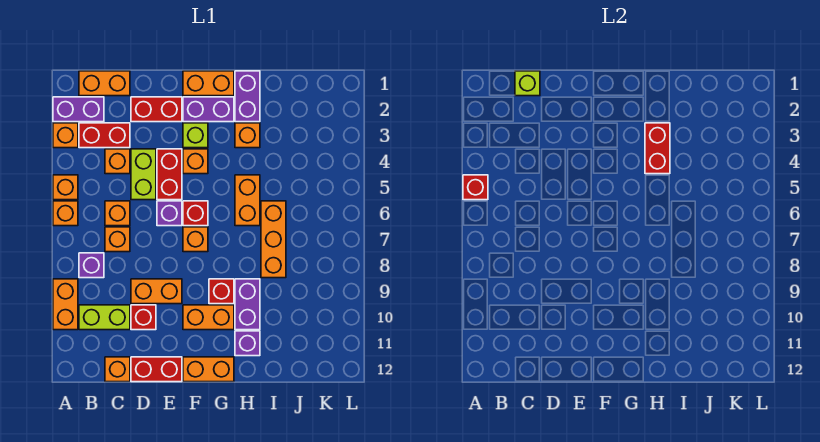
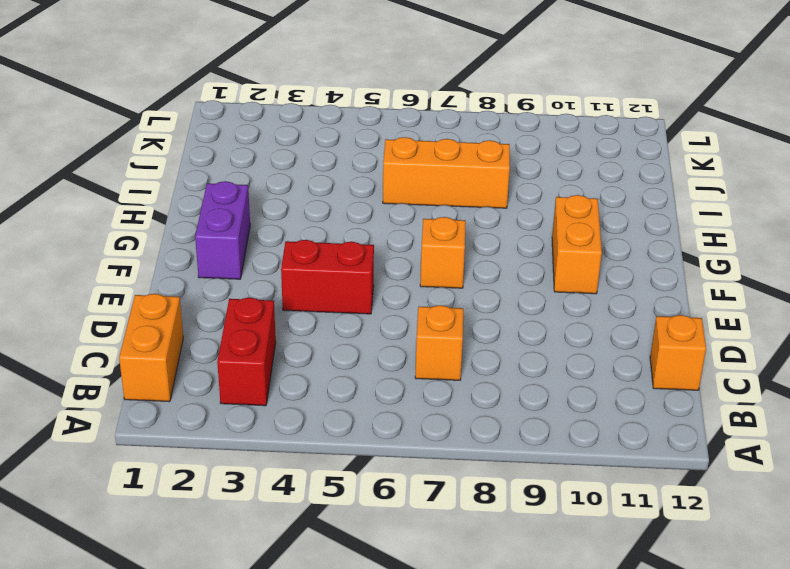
none -> purple brick A2:B2 level 1
none -> orange brick A3 level 1
none -> orange brick A5 level 1
none -> orange brick A6 level 1

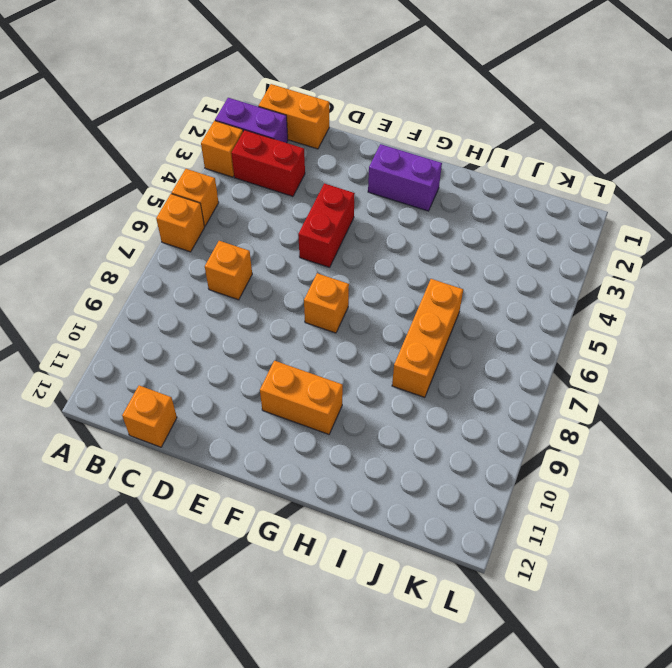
none -> orange brick A9:A10 level 1
none -> purple brick B8 level 1
none -> lime brick B10:C10 level 1
none -> orange brick C4 level 1

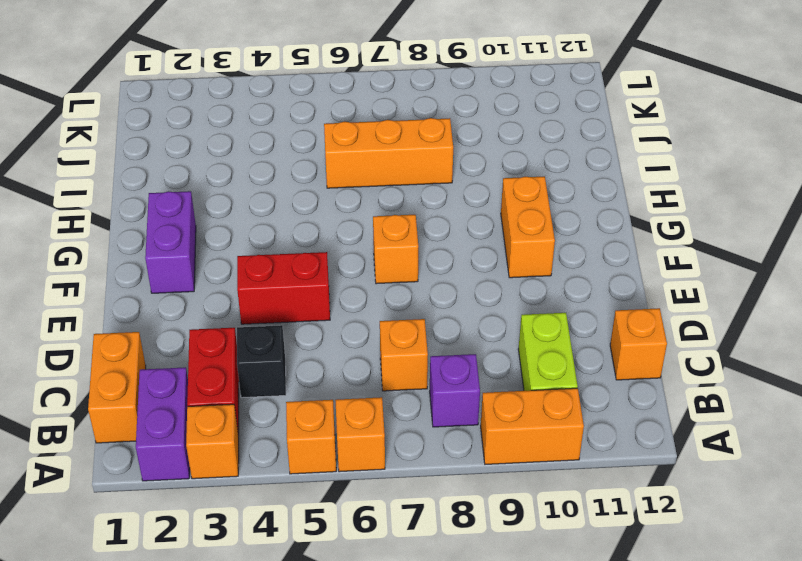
black brick C4 level 1 -> orange brick C4 level 1
none -> orange brick C6 level 1
none -> red brick D2:E2 level 1
none -> lime brick D4:D5 level 1
none -> orange brick D9:E9 level 1

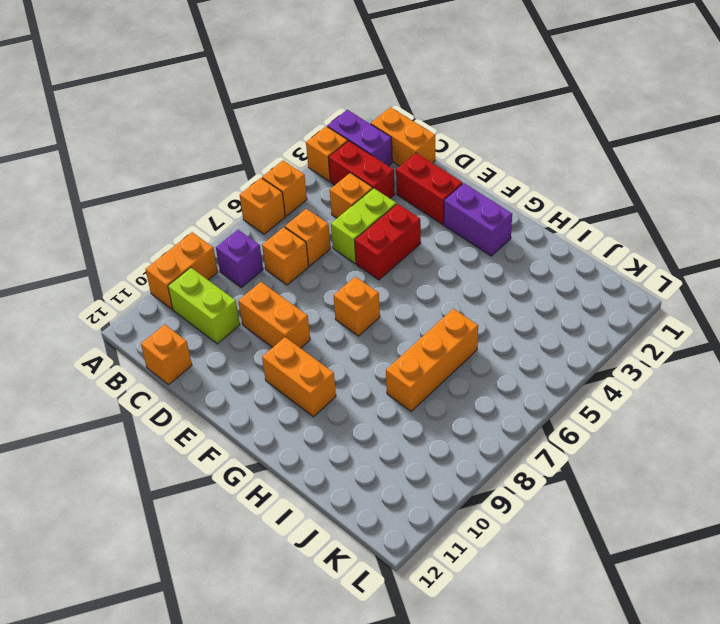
none -> red brick D10 level 1
none -> red brick D12:E12 level 1
none -> purple brick E6 level 1
none -> orange brick F1:G1 level 1

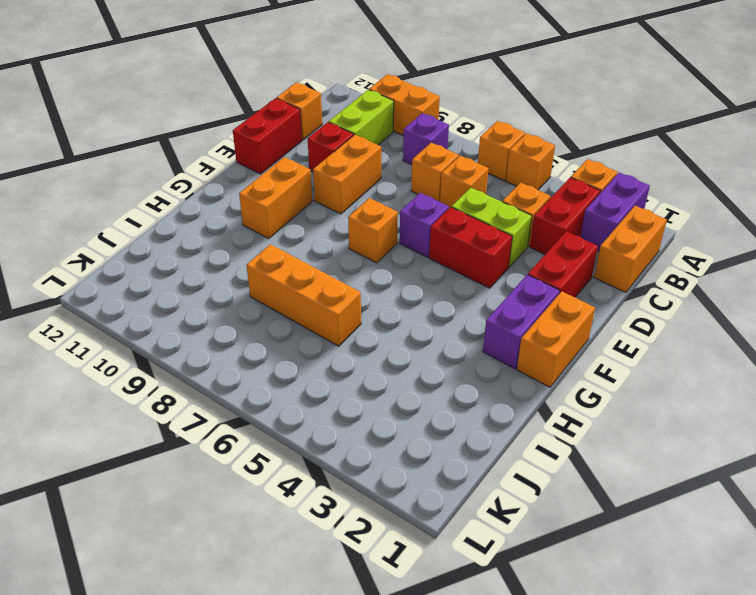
none -> lime brick F3 level 1
none -> orange brick F4 level 1
none -> red brick F6 level 1
none -> orange brick F12:G12 level 1

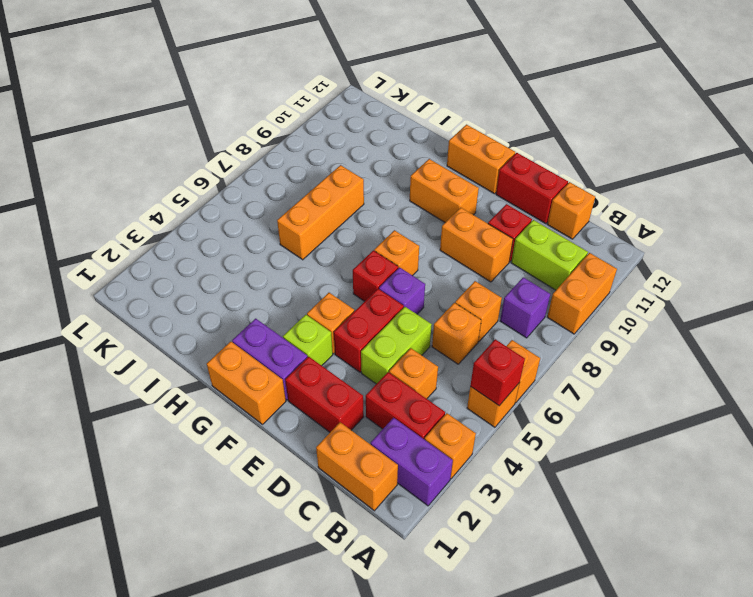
none -> red brick G9 level 1
none -> purple brick H1:H2 level 1
none -> orange brick H3 level 1
none -> orange brick H5:H6 level 1

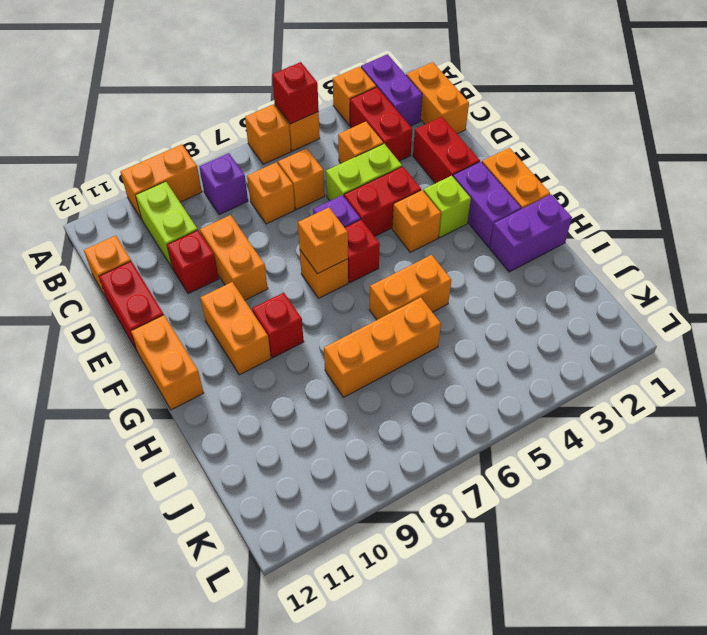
orange brick F7 level 2 -> orange brick H3 level 1
none -> purple brick H9:H10 level 1
none -> purple brick H11 level 1
none -> lime brick C1 level 2
none -> red brick H3:H4 level 2

